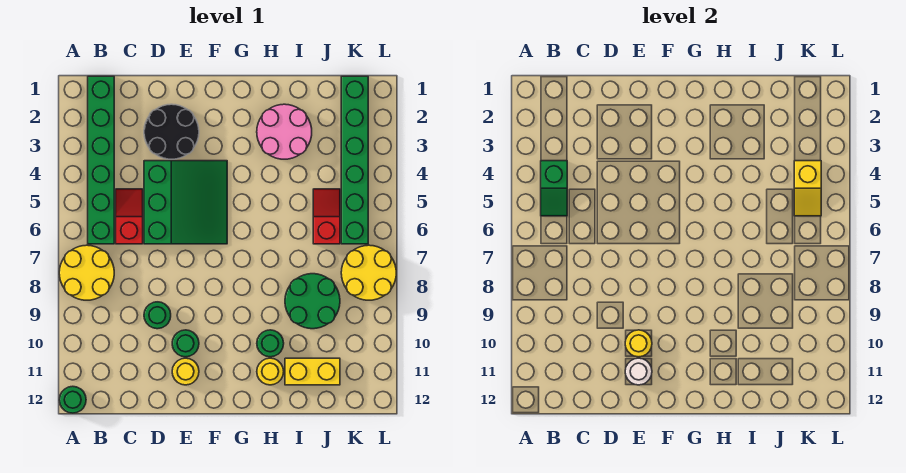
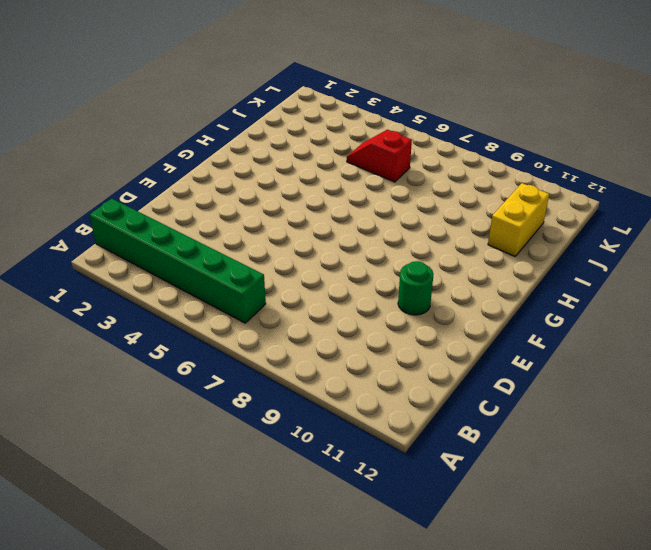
none -> yellow round brick A7:B8 level 1
none -> green round brick A12 level 1
none -> red slope C5:C6 level 1 top 6

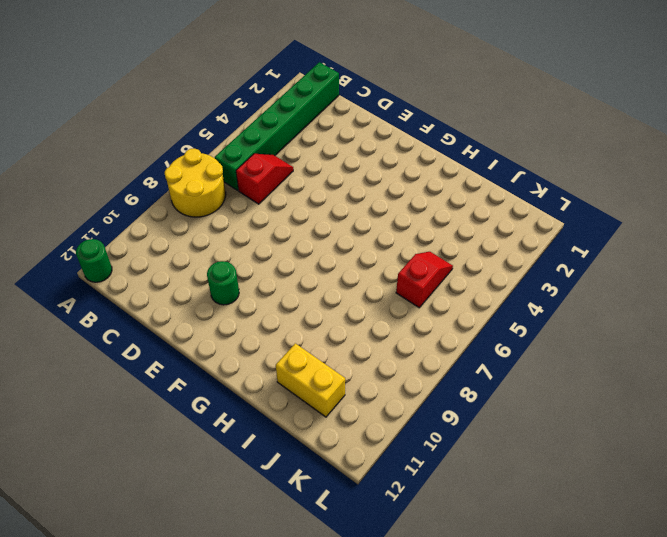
none -> black round brick D2:E3 level 1
none -> green slope D4:F6 level 1 top D
none -> green round brick D9 level 1

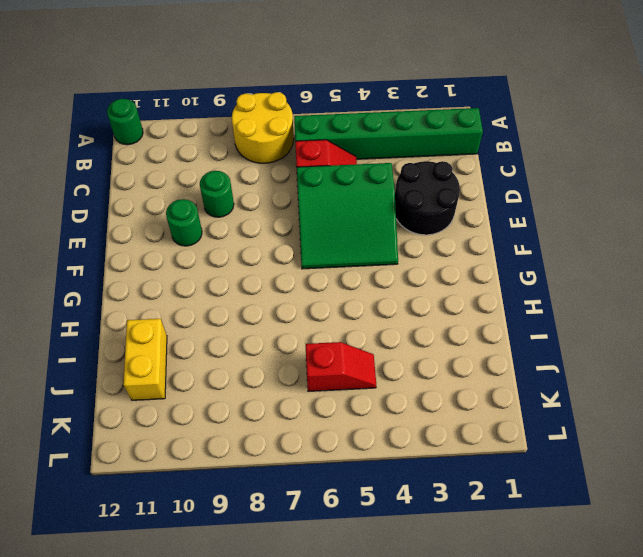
none -> yellow round brick E11 level 1
none -> pink round brick H2:I3 level 1
none -> green round brick H10 level 1

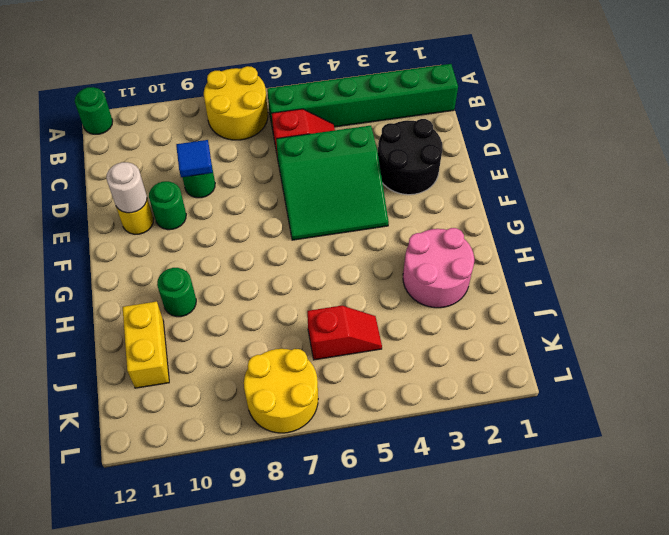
blue tile D9 level 2 -> none
none -> yellow round brick H11 level 1
none -> green round brick I8:J9 level 1
none -> green brick K1:K6 level 1

